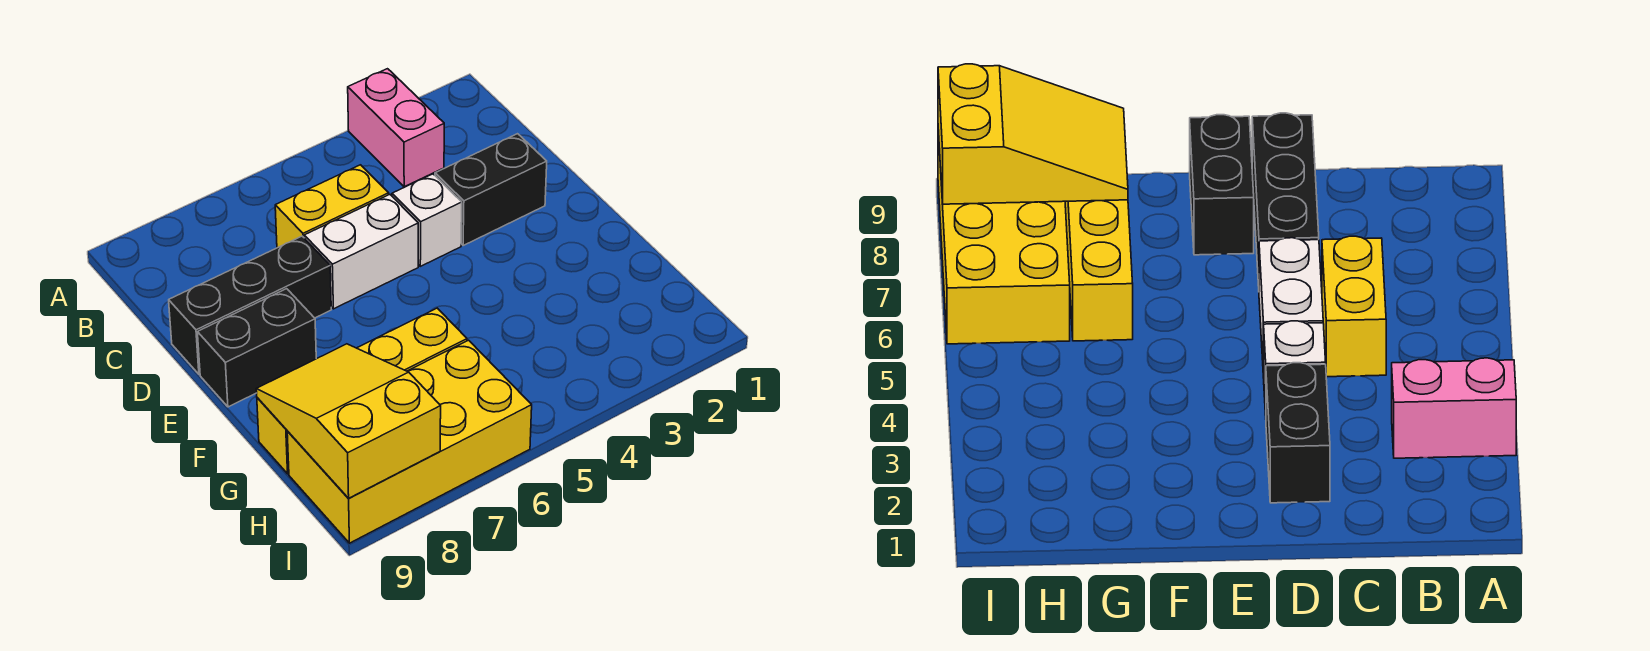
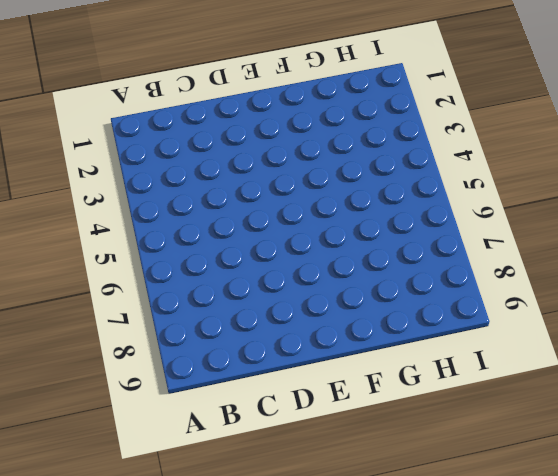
none -> pink brick A3:B3 level 1
none -> yellow brick C5:C6 level 1

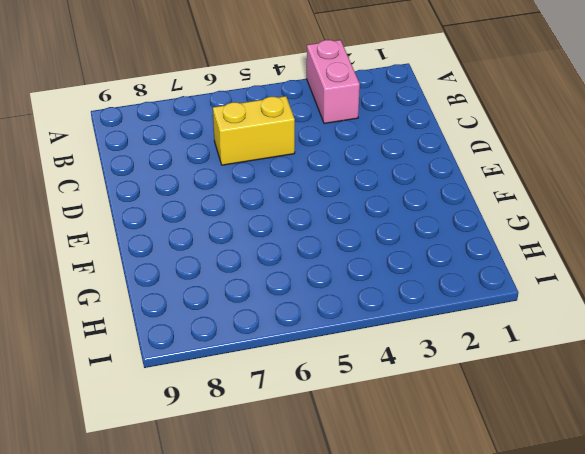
none -> black brick D2:D3 level 1
none -> white brick D4 level 1

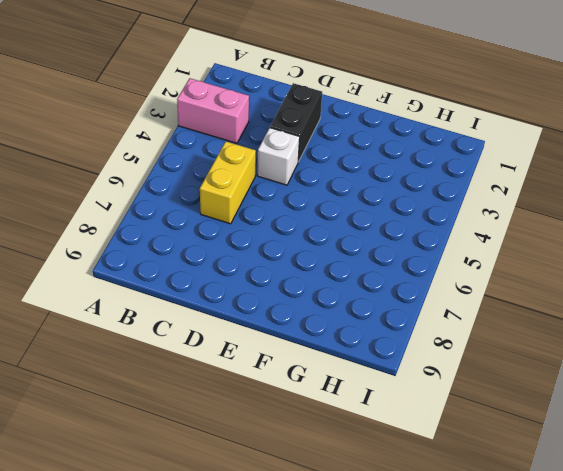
none -> white brick D5:D6 level 1
none -> black brick D7:D9 level 1

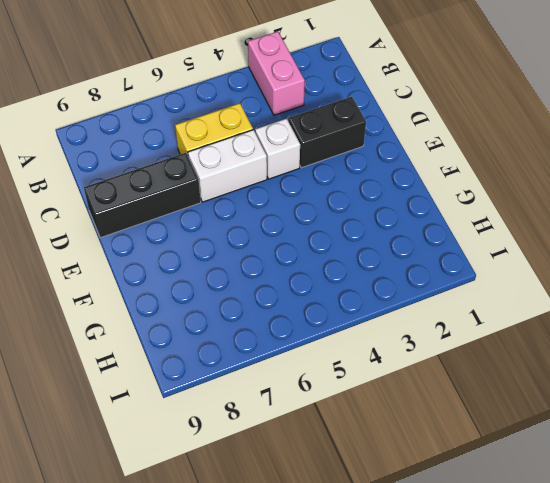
none -> black brick E8:E9 level 1
none -> yellow brick G6:G9 level 1

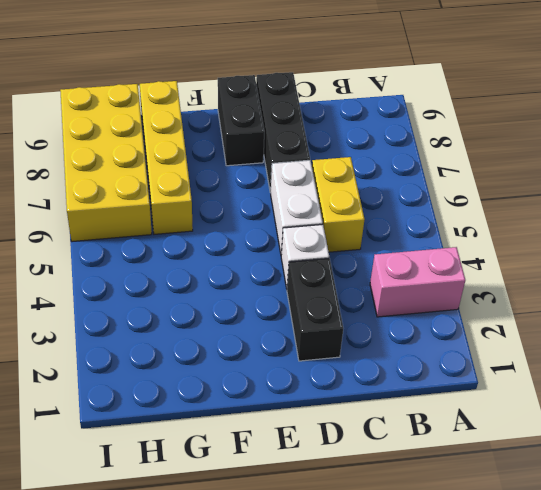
none -> yellow slope G8:I9 level 2 top I

